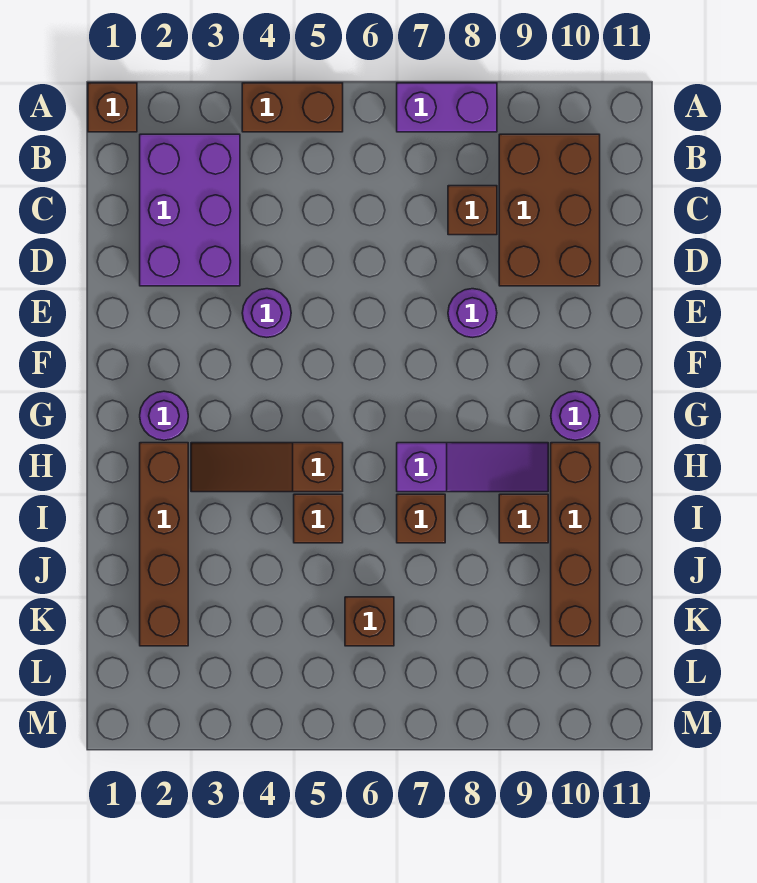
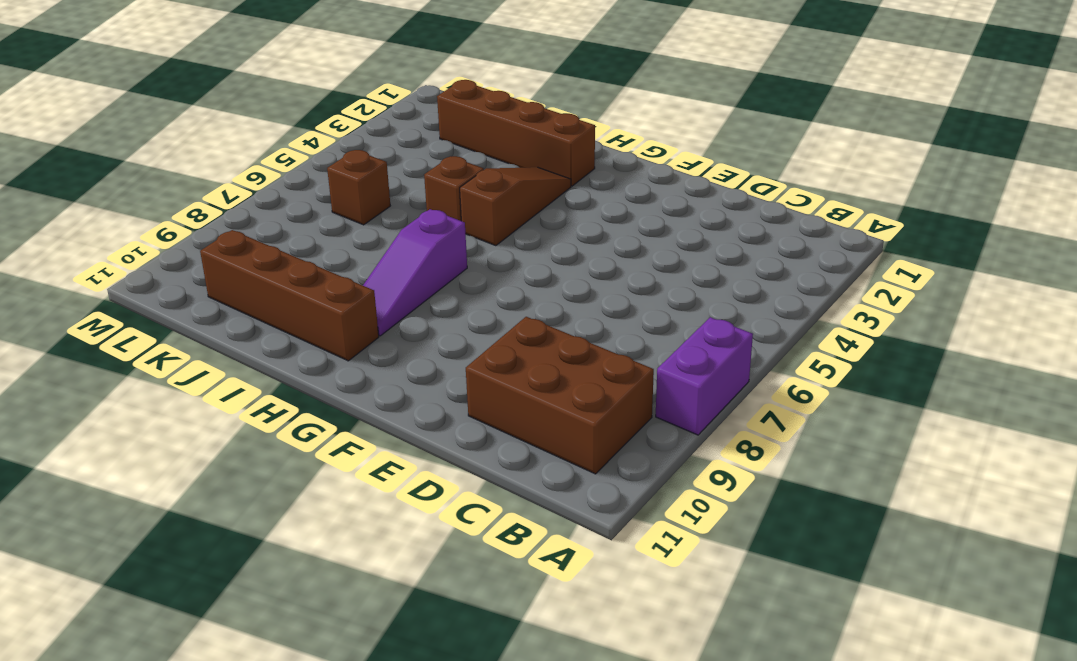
none -> brown brick A1 level 1
none -> brown brick A4:A5 level 1
none -> purple brick B2:D3 level 1

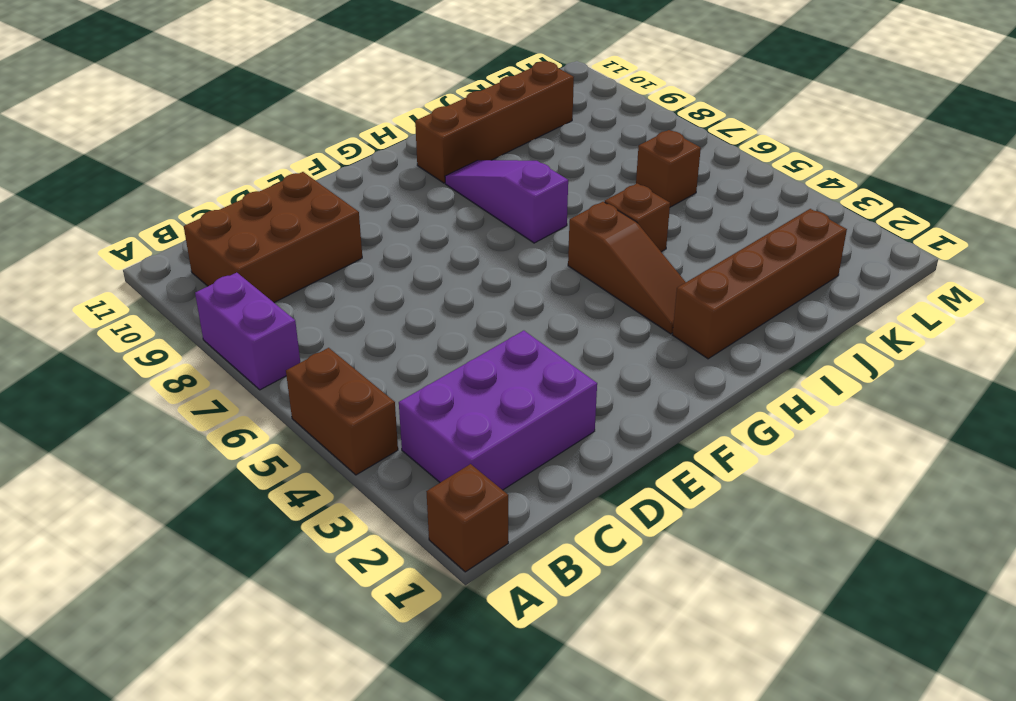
none -> brown brick C8 level 1
none -> purple round brick E4 level 1
none -> purple round brick E8 level 1

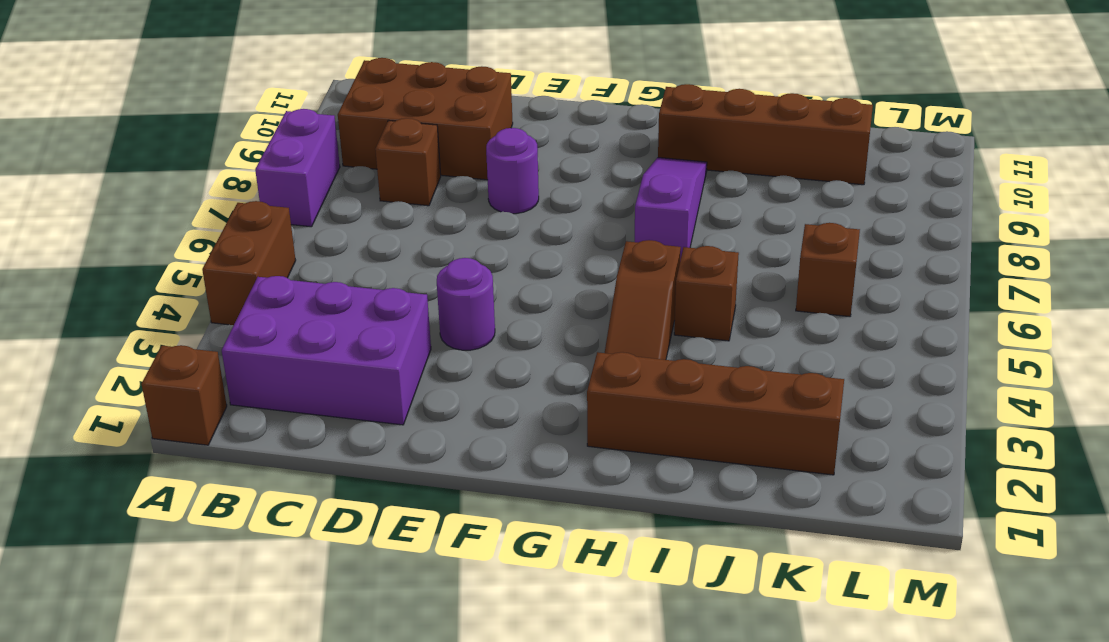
none -> purple round brick G2 level 1
none -> purple round brick G10 level 1
none -> brown brick I7 level 1

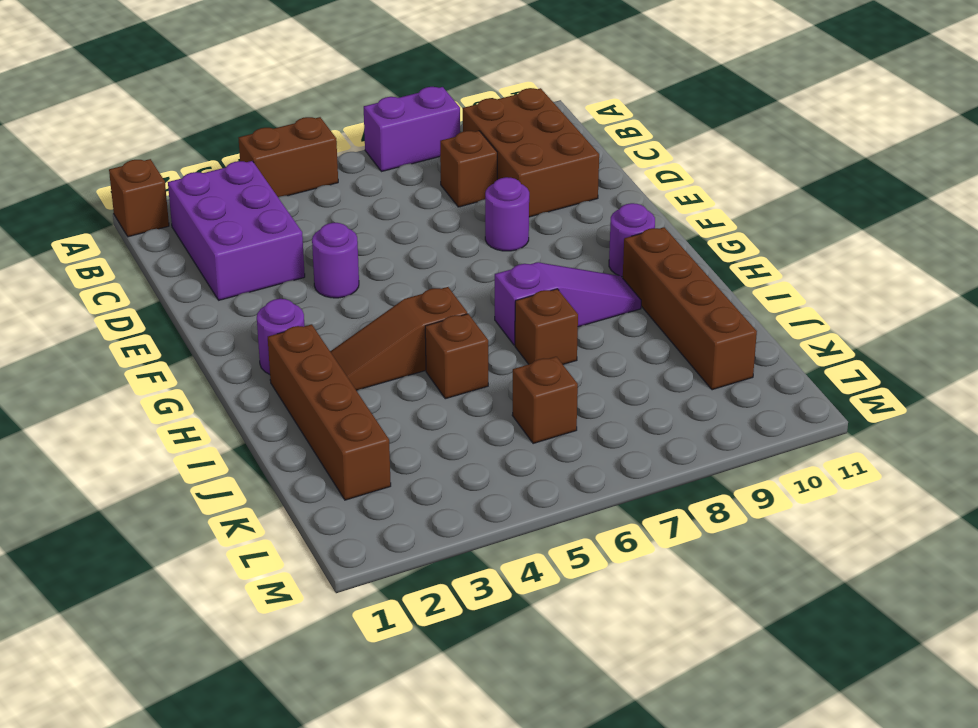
none -> brown brick I9 level 1

